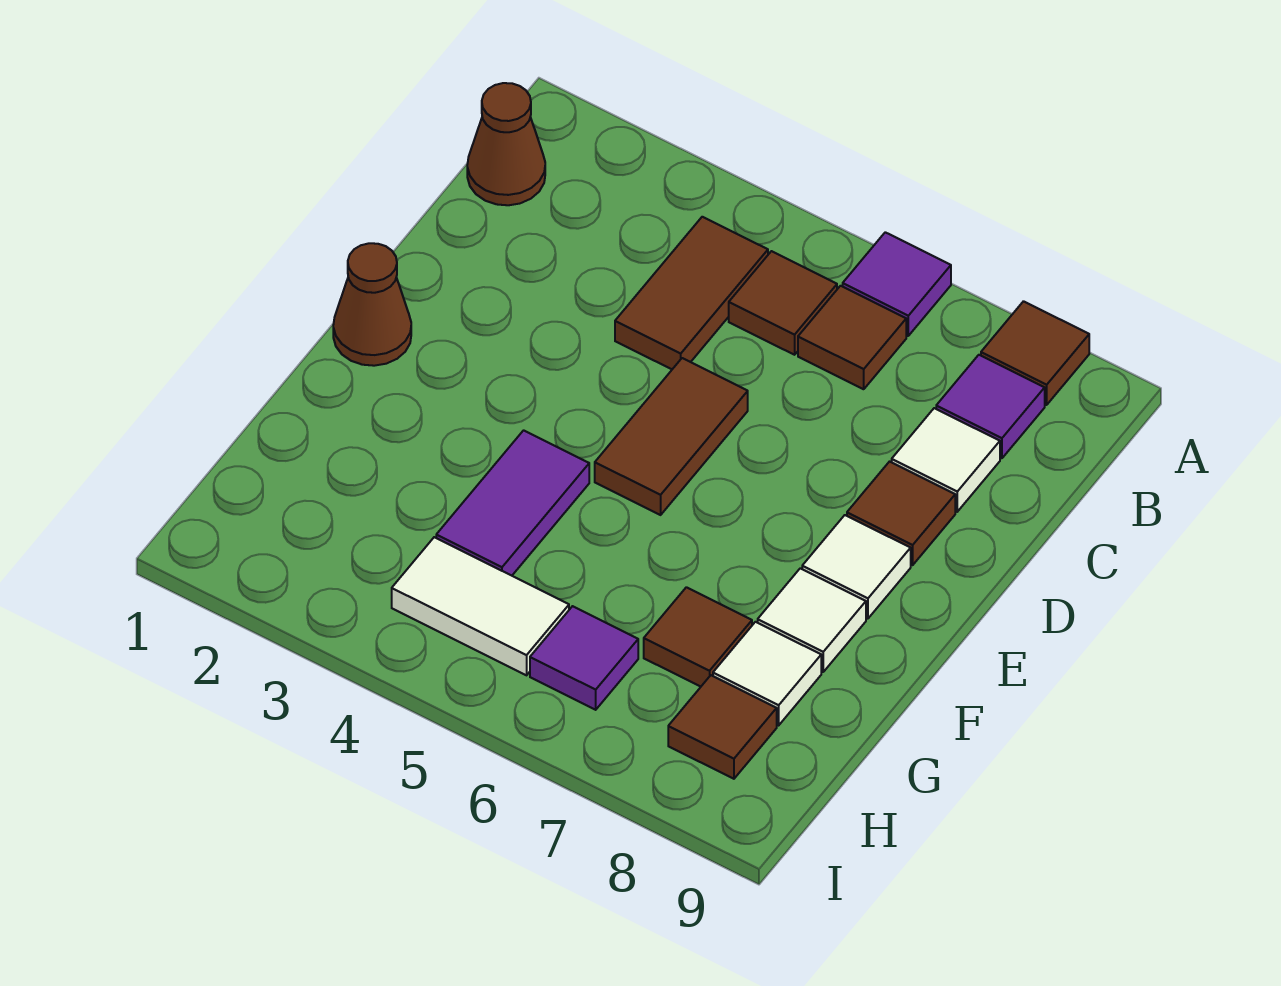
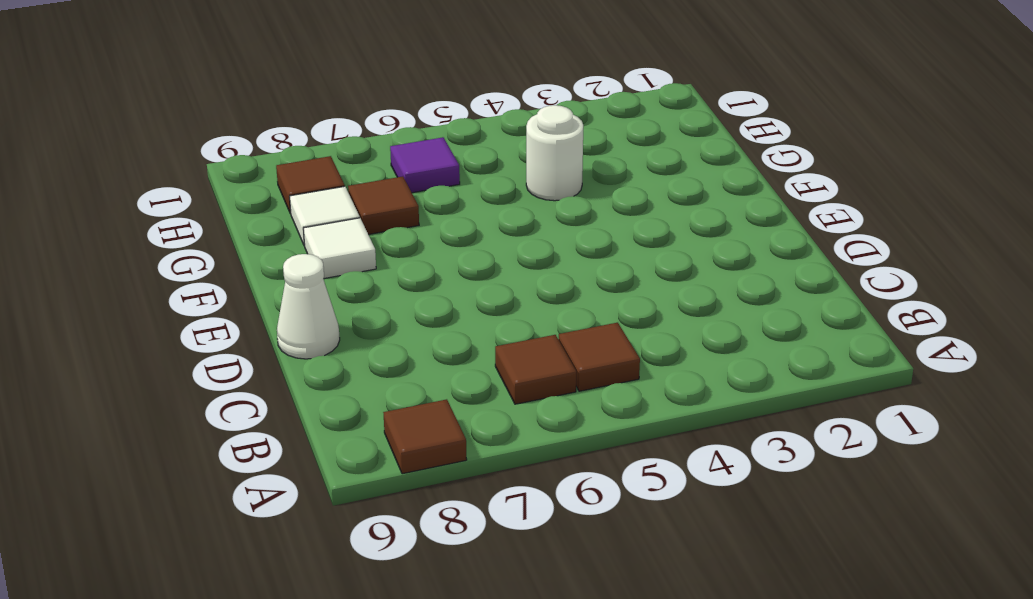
white cone D9 level 1 -> none
white round brick G4 level 1 -> purple tile F4:G4 level 1
none -> purple tile A6 level 1
none -> brown cone B1 level 1
none -> brown tile B4:C4 level 1

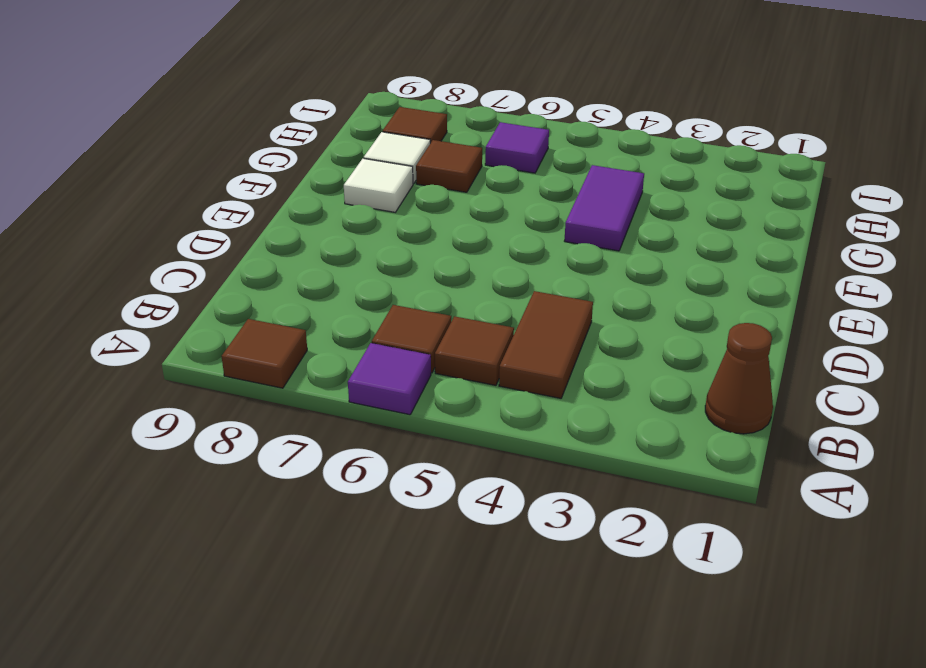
none -> purple tile B8 level 1
none -> white tile C8 level 1
none -> brown tile D5:E5 level 1

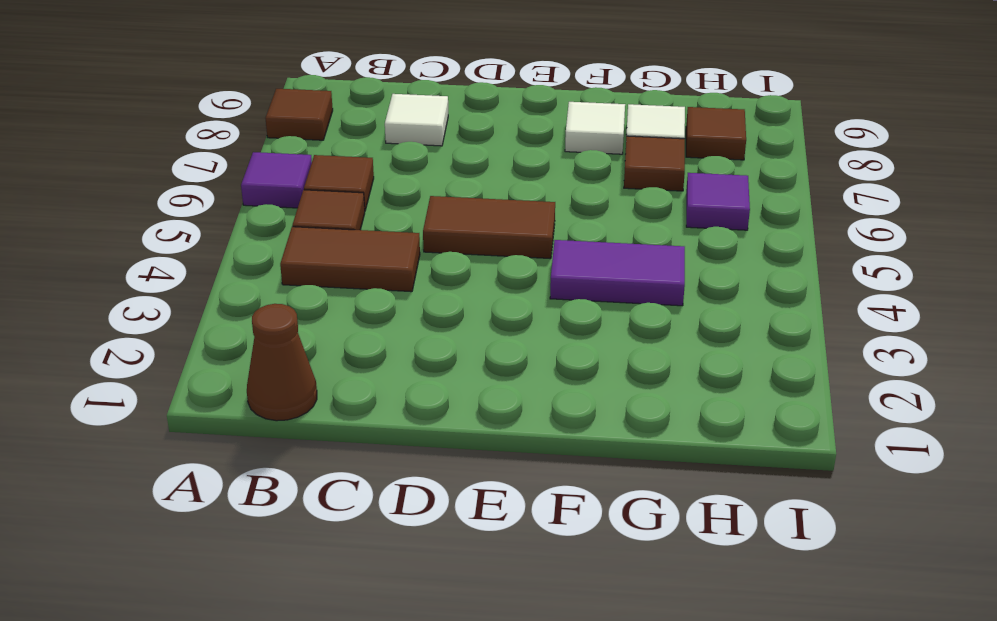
none -> purple tile B8 level 1
none -> brown tile D8 level 1
none -> brown cone E1 level 1

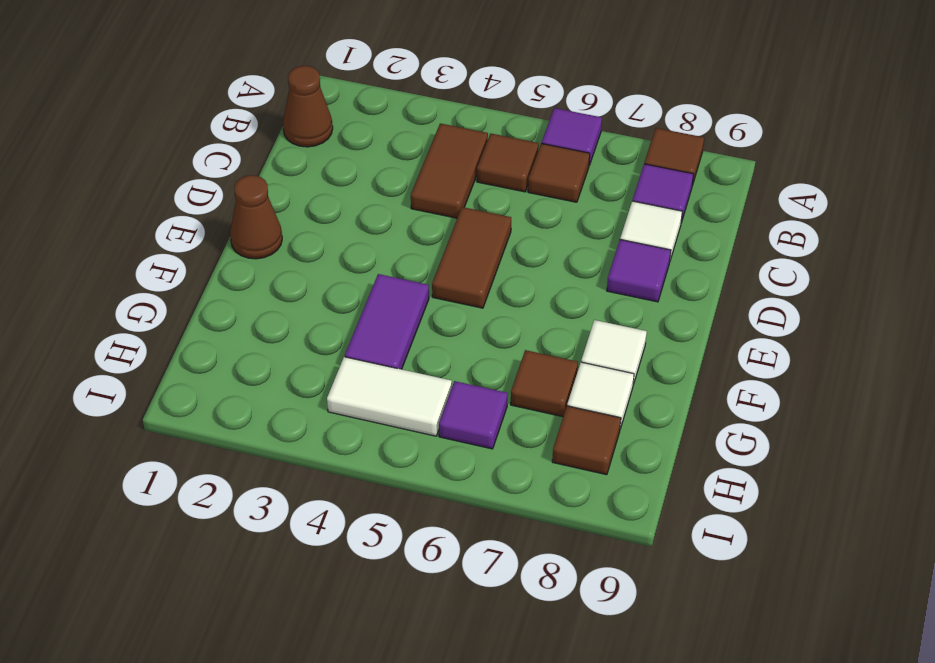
purple tile D8 level 1 -> brown tile D8 level 1
none -> white tile E8 level 1

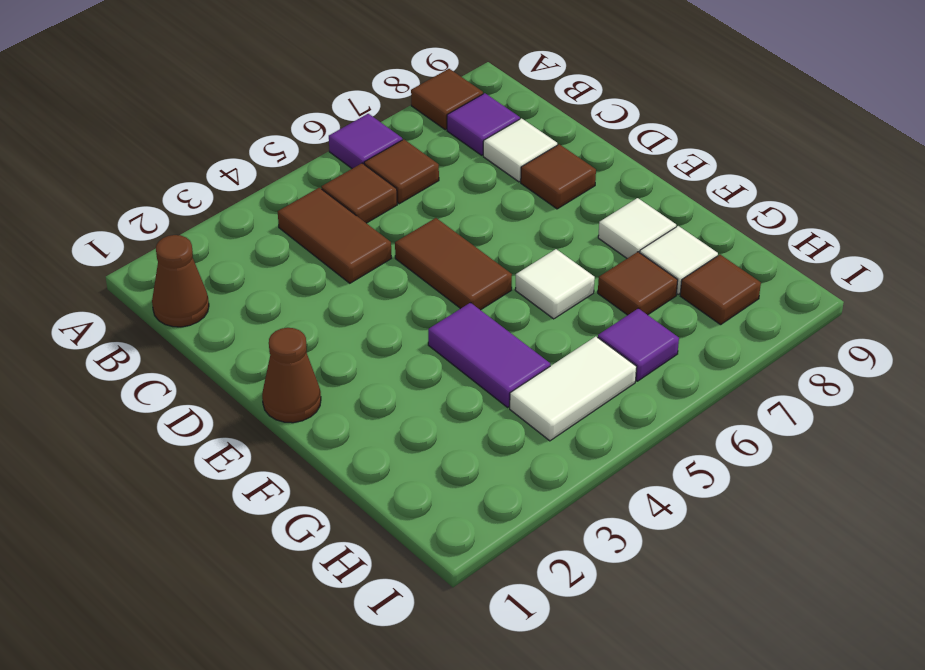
white tile F6 level 1 -> white tile E8 level 1

